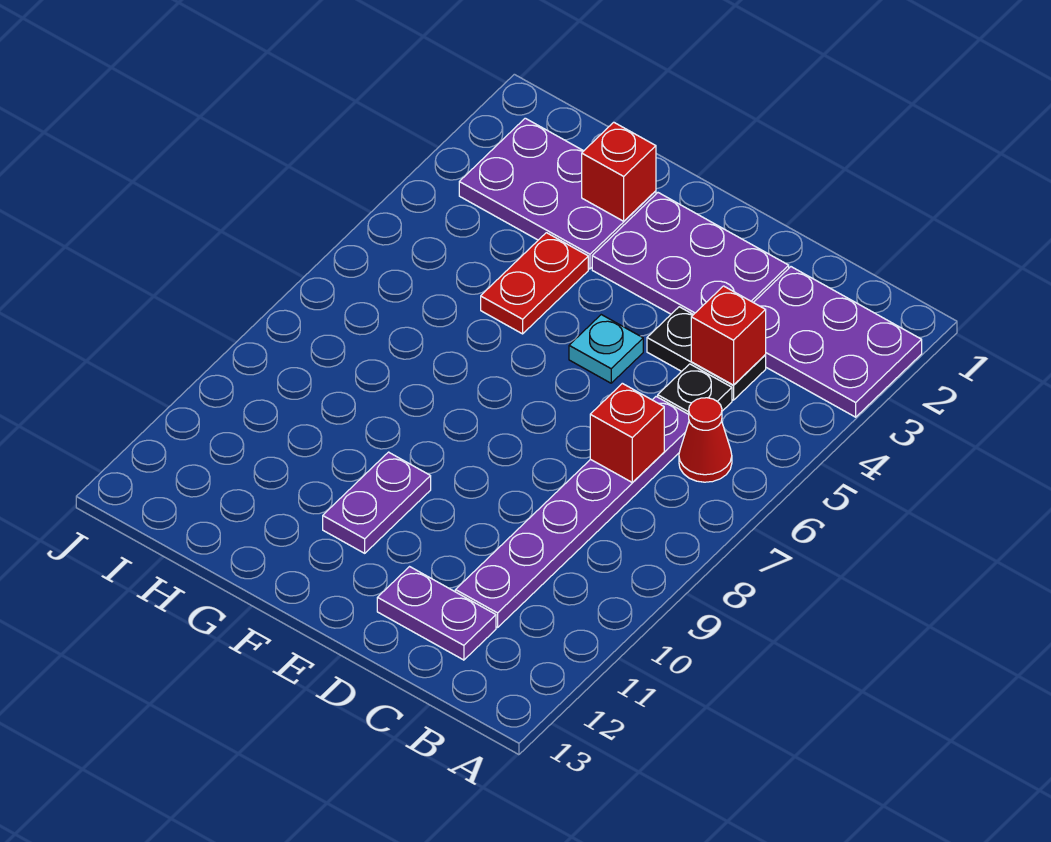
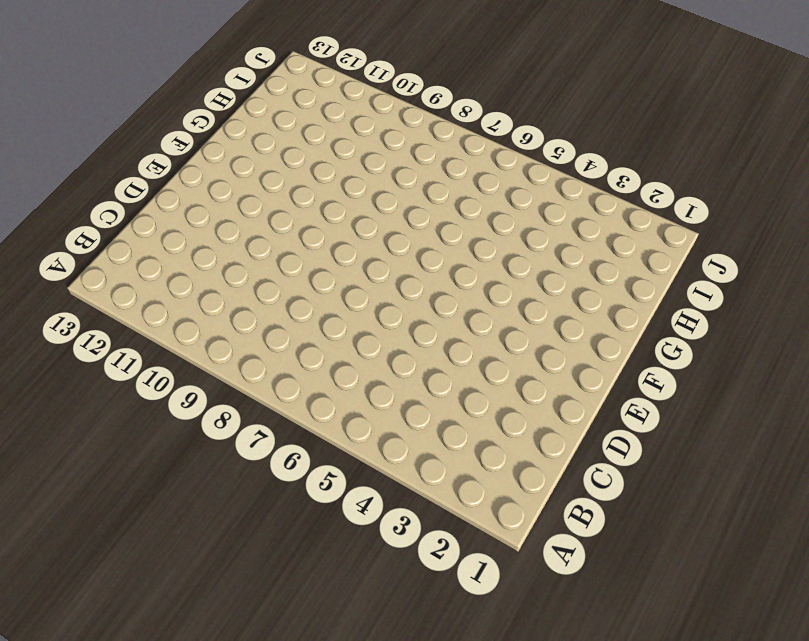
none -> purple plate A2:C3 level 1
none -> red cone B6 level 1
none -> black plate C4:D4 level 1

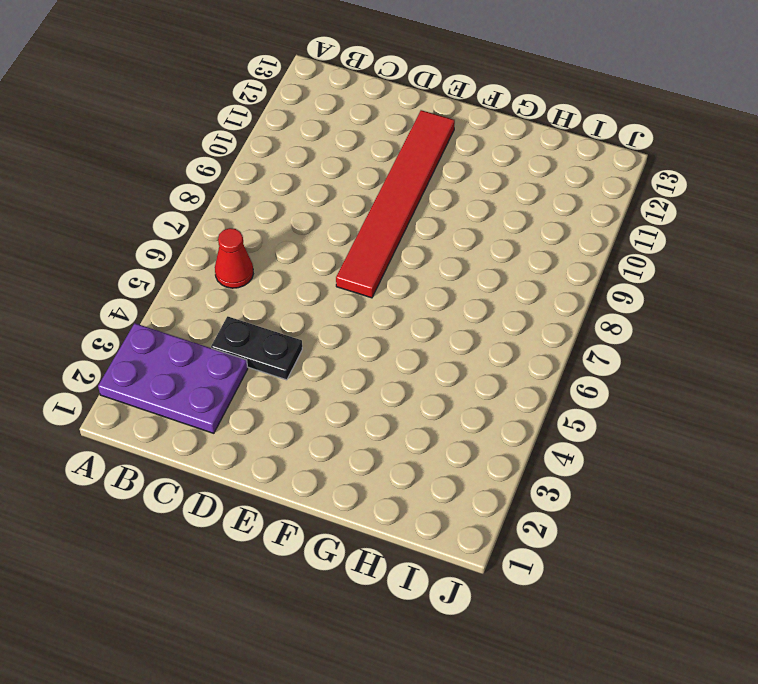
red tile E7:E12 level 1 -> none
none -> black plate C5 level 1
none -> purple plate C6:C11 level 1
none -> purple plate C12:D12 level 1

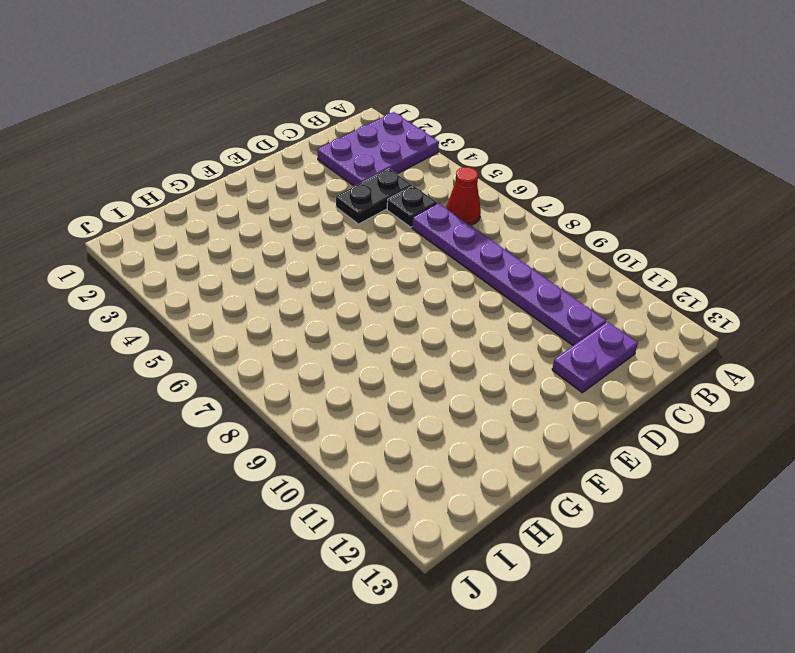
none -> purple plate D2:F3 level 1
none -> cyan plate E5 level 1
none -> purple plate F10:F11 level 1

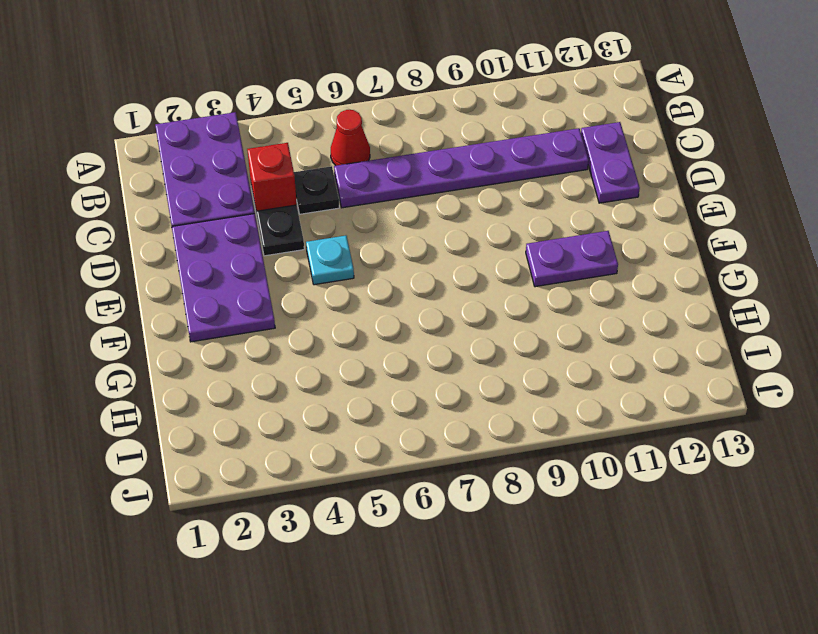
none -> purple plate G2:I3 level 1
none -> red plate G4:G5 level 1
none -> red brick C7 level 2

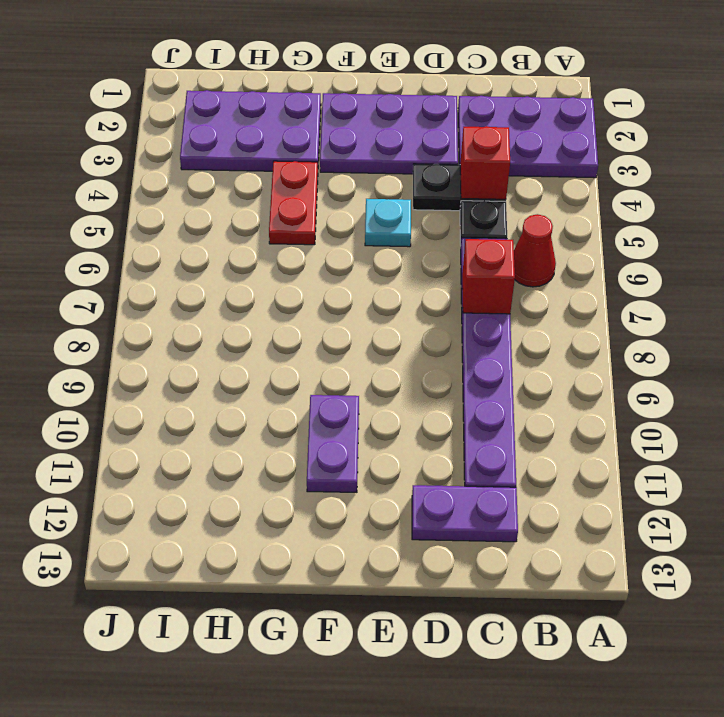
none -> red brick G2 level 2

